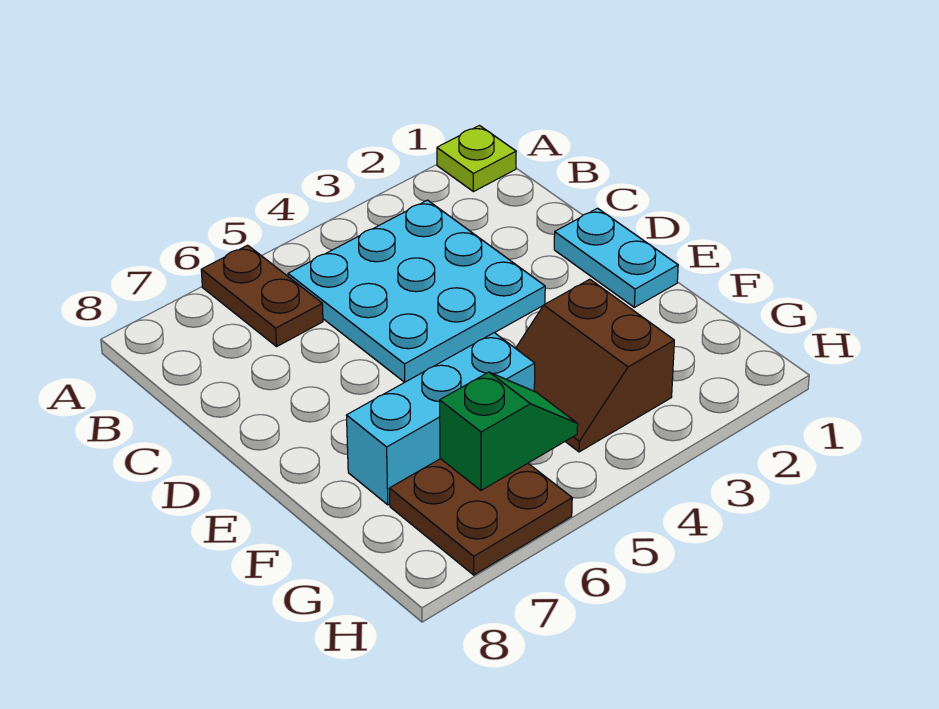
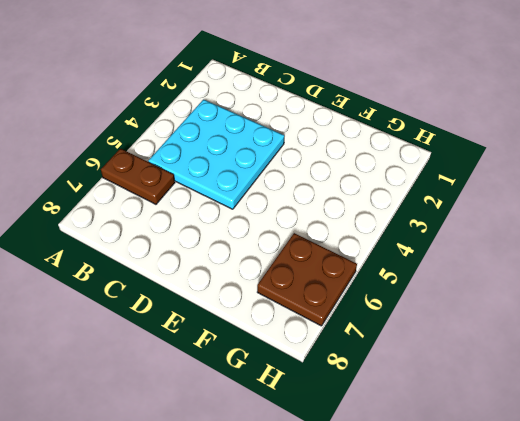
none -> lime plate A1 level 1
none -> cyan plate D1:E1 level 1

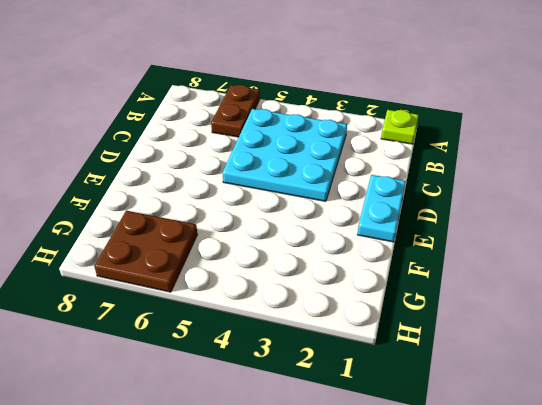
none -> brown slope F3:G4 level 1 top 3
none -> cyan brick F5:F7 level 1

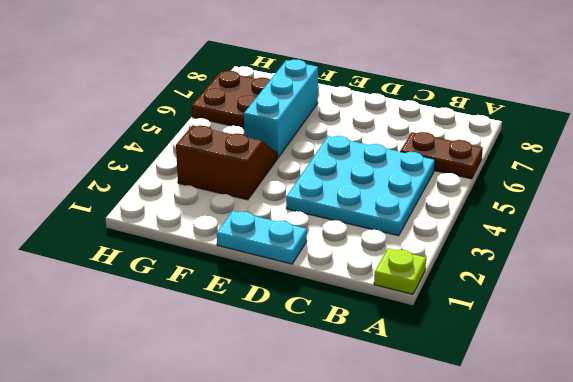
none -> green slope G5:G6 level 2 top 6

